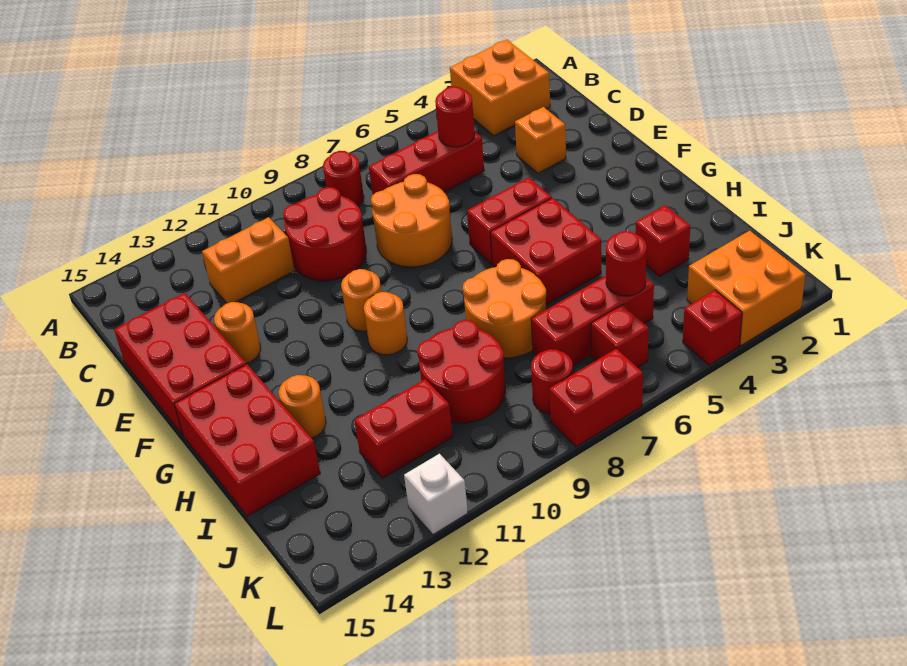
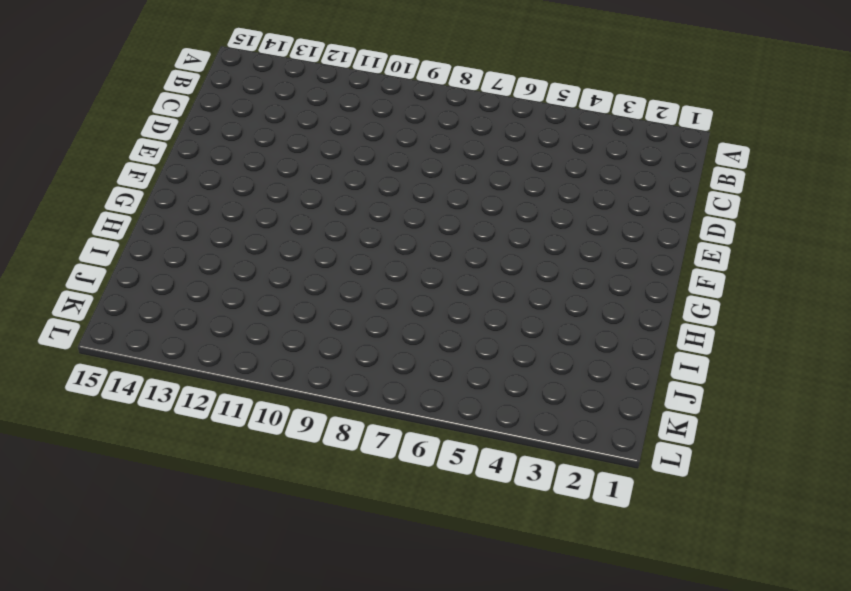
none -> orange brick A2:B3 level 1
none -> red round brick B8 level 1
none -> red brick C5:C7 level 1

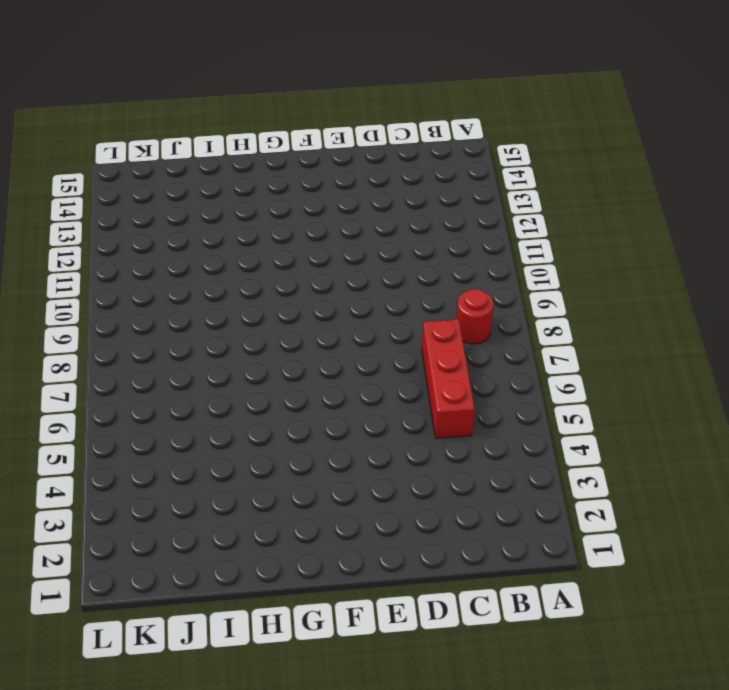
none -> orange brick A2:B3 level 1
none -> red round brick C9:D10 level 1
none -> orange brick C11:C12 level 1

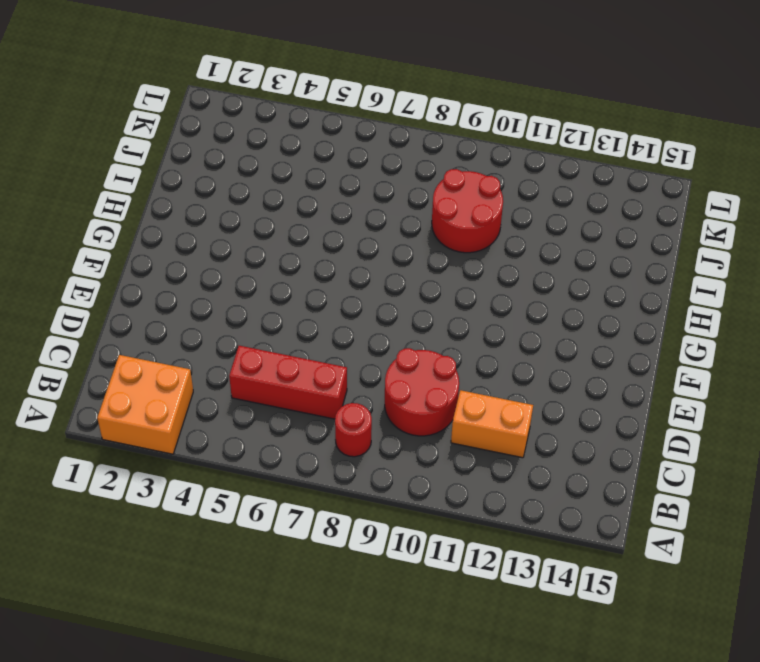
none -> orange brick D3 level 1
none -> orange round brick D7:E8 level 1
none -> red brick D14:F15 level 1

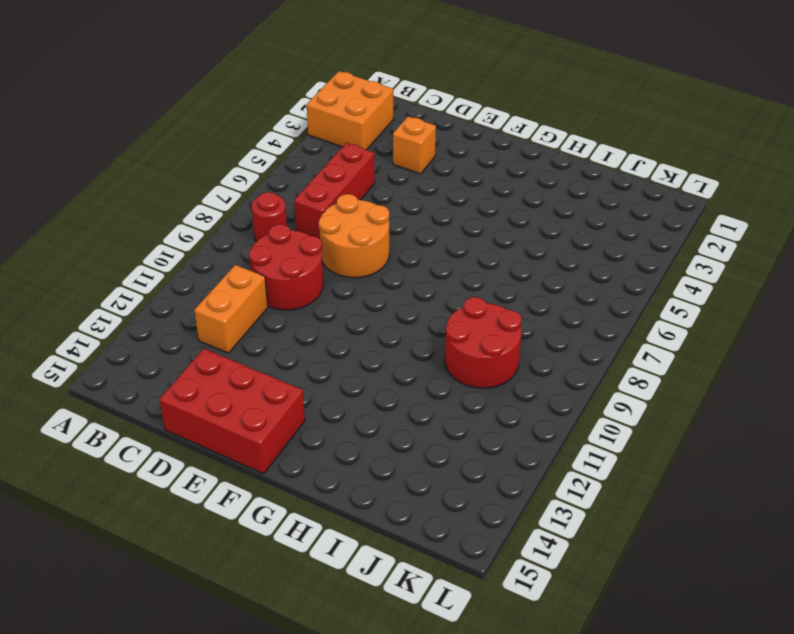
none -> orange round brick E13 level 1
none -> red brick F5:F6 level 1
none -> orange round brick F10 level 1

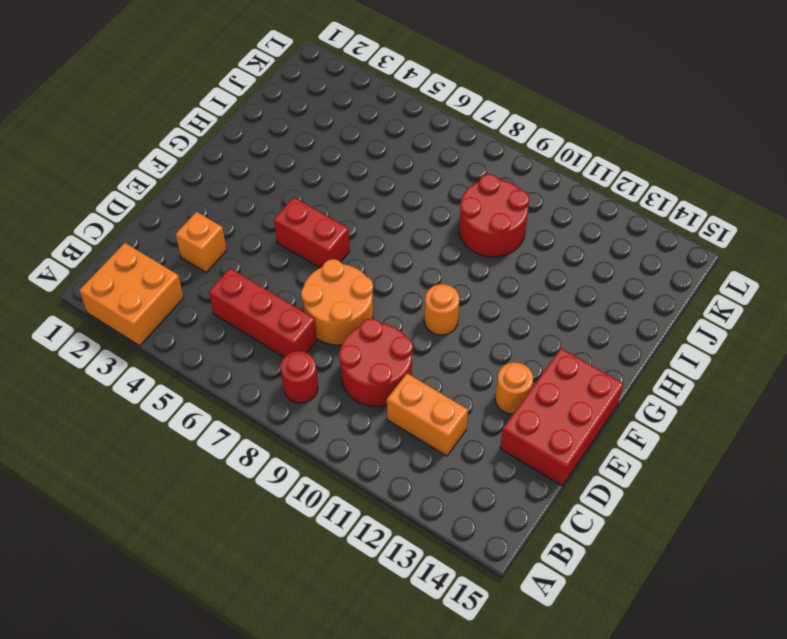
none -> red brick G5:H6 level 1
none -> orange round brick G10 level 1
none -> red brick G14:I15 level 1

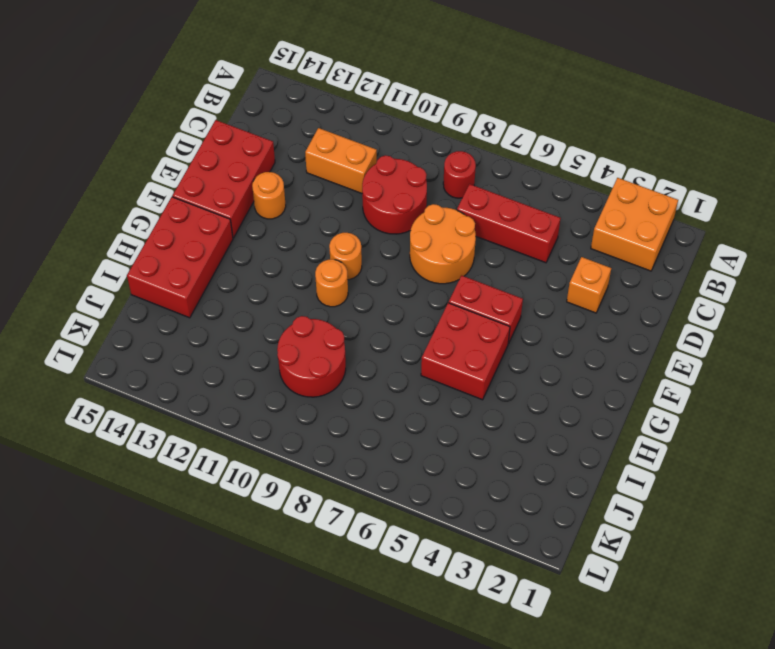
none -> orange round brick H7:I8 level 1
none -> orange round brick H13 level 1
none -> red brick I3 level 1

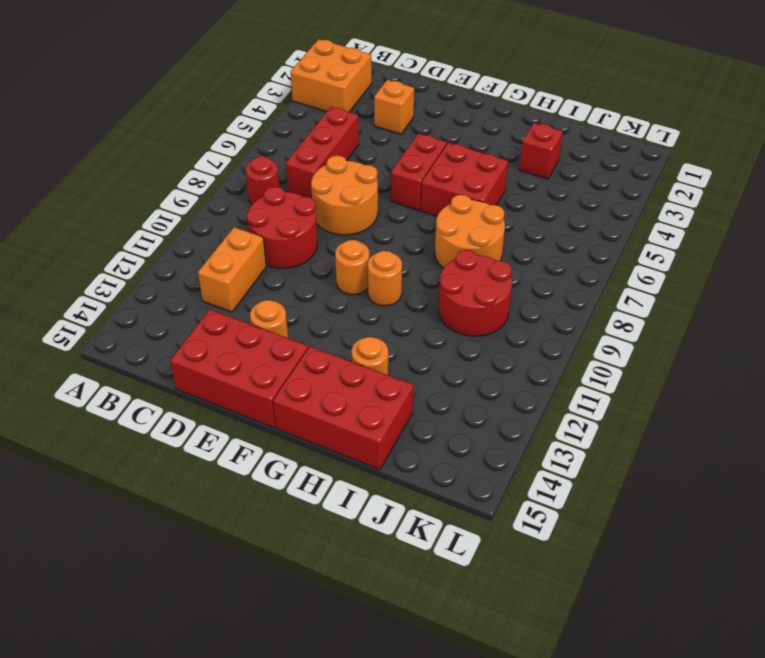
none -> red brick J5:J7 level 1
none -> red brick J11:J12 level 1
none -> orange brick K2:L3 level 1

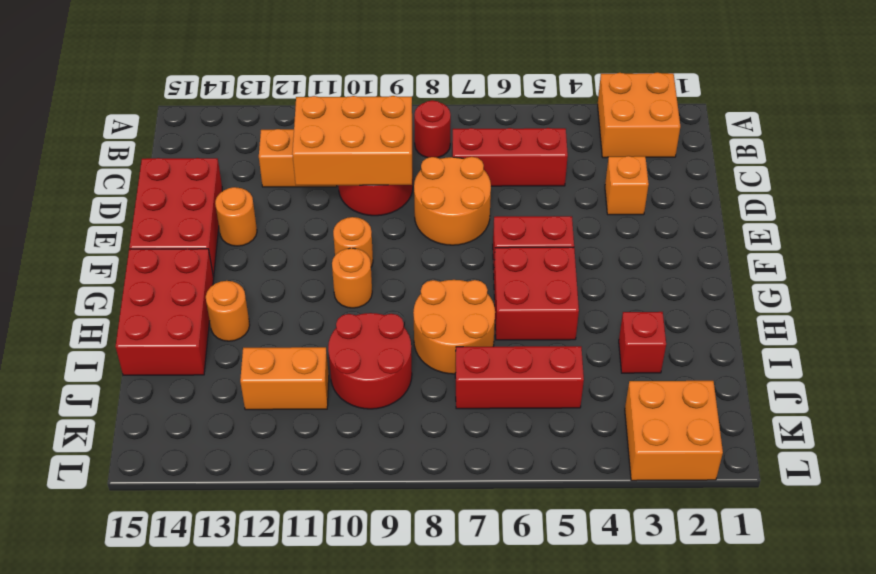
orange brick C9:D11 level 2 -> none
orange brick J11:J12 level 1 -> red brick J11:J12 level 1
none -> red brick K6 level 1
none -> red round brick K8 level 1
none -> red brick L4 level 1

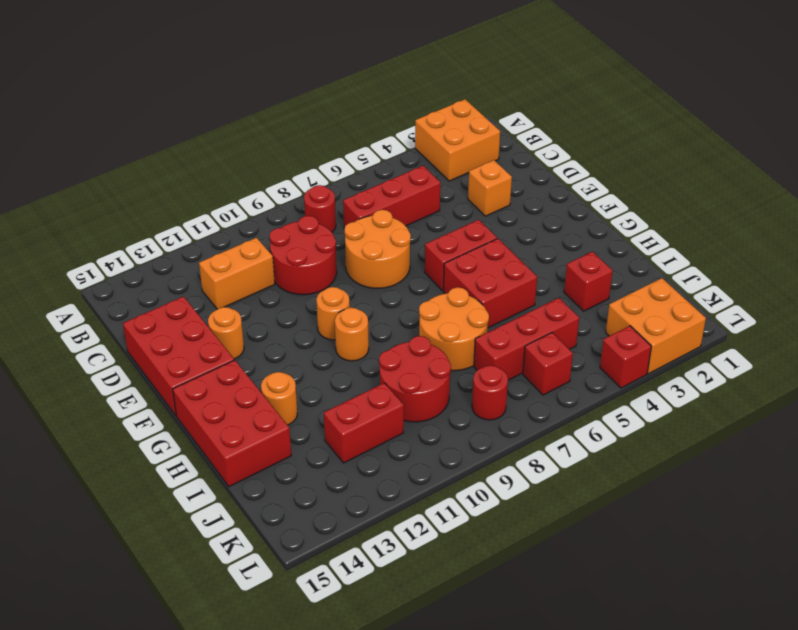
none -> red brick L7:L8 level 1
none -> white brick L12 level 1
none -> red round brick C5 level 2

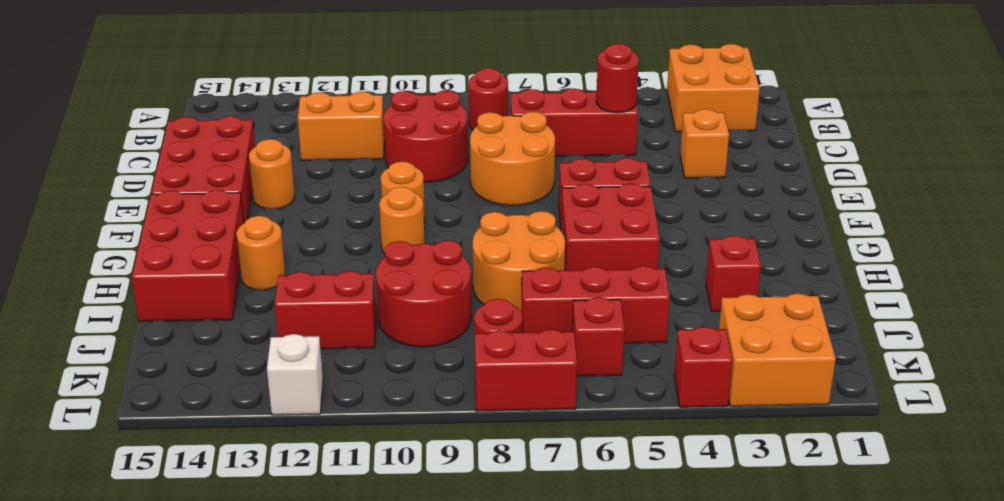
none -> red round brick J5 level 2

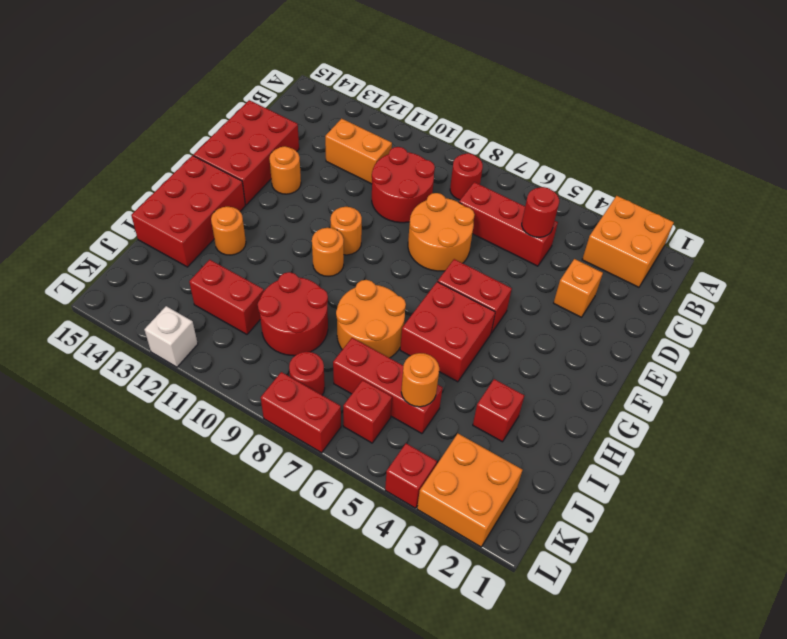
orange round brick J5 level 2 -> red round brick J5 level 2

